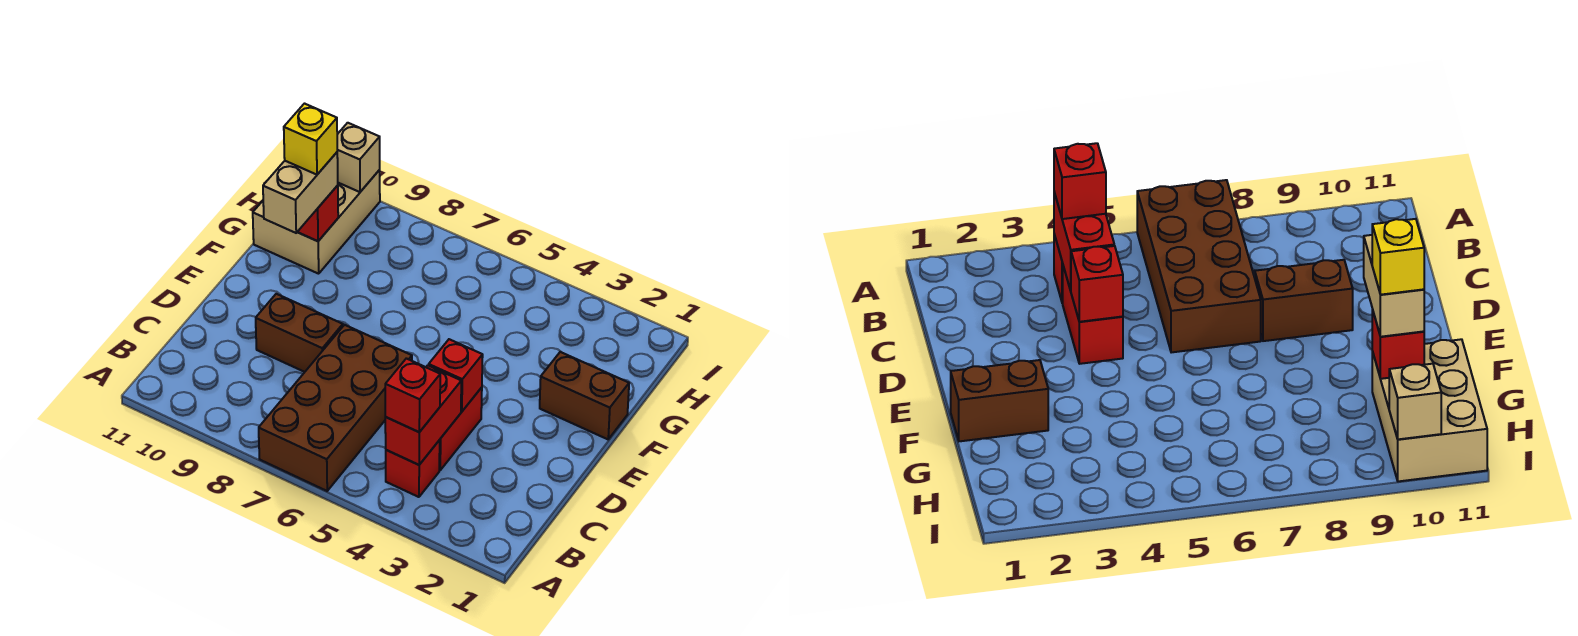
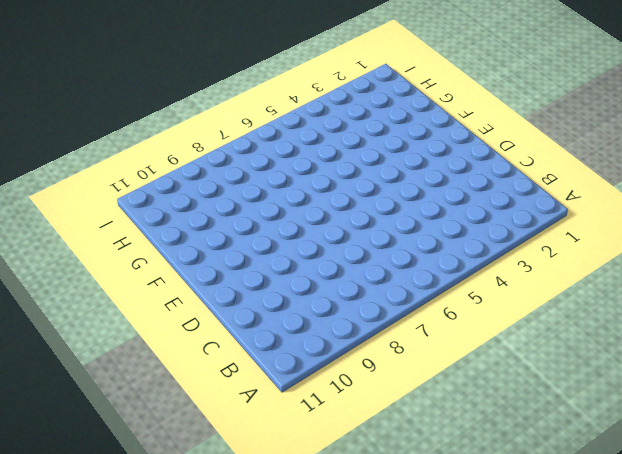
none -> brown brick A6:D7 level 1
none -> red brick B4 level 1
none -> red brick C4:D4 level 1

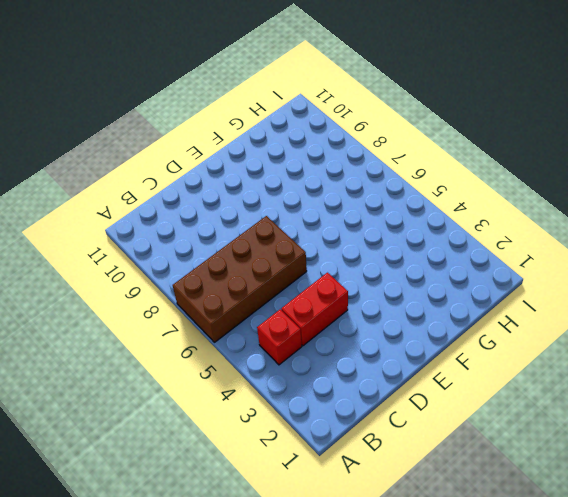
none -> brown brick D8:D9 level 1
none -> brown brick F1:F2 level 1
none -> tan brick G10:I11 level 1

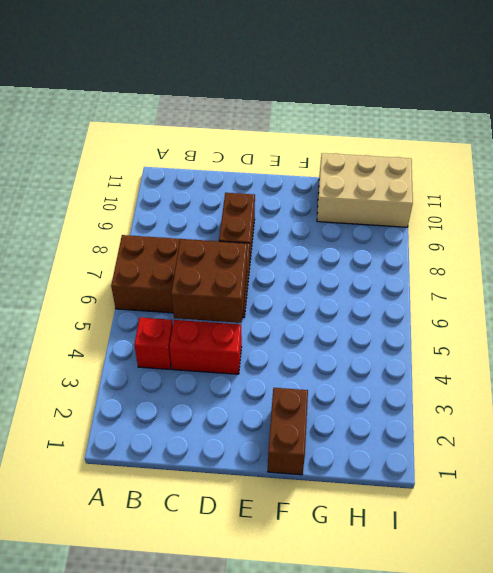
brown brick C5:D6 level 2 -> none
none -> red brick B4:C4 level 2
none -> red brick D4 level 2
none -> red brick G10 level 2

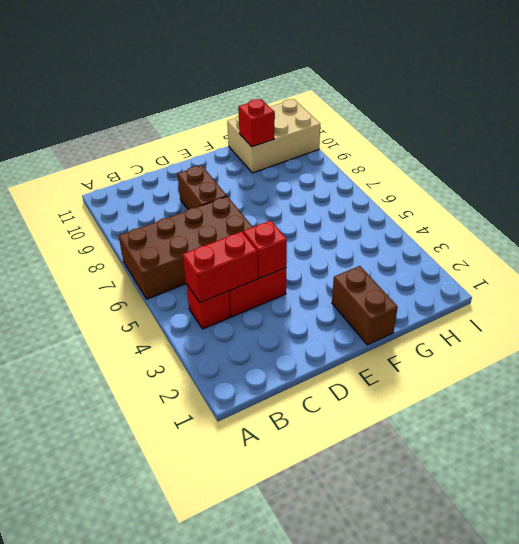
none -> tan brick I10 level 2
none -> red brick B4 level 3
none -> tan brick F10:G10 level 3

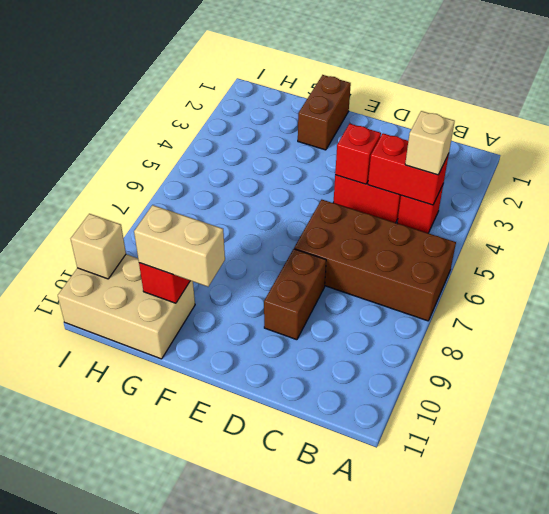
tan brick B4 level 3 -> red brick B4 level 3
none -> yellow brick G10 level 4

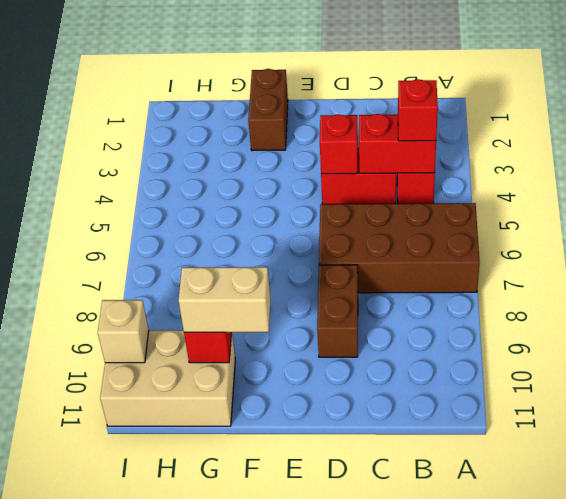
none -> yellow brick G10 level 4

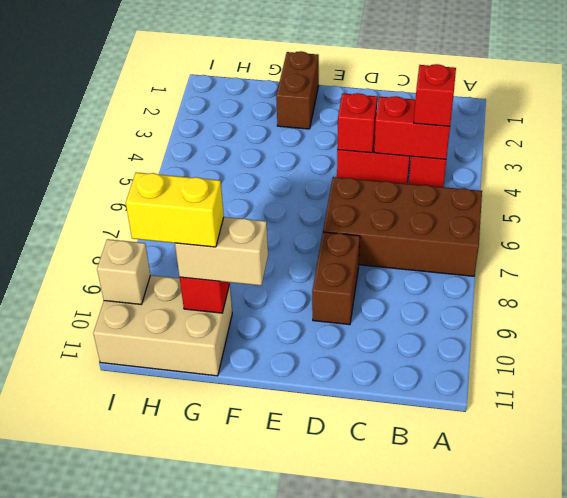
yellow brick G10:H10 level 4 -> yellow brick G10 level 4

